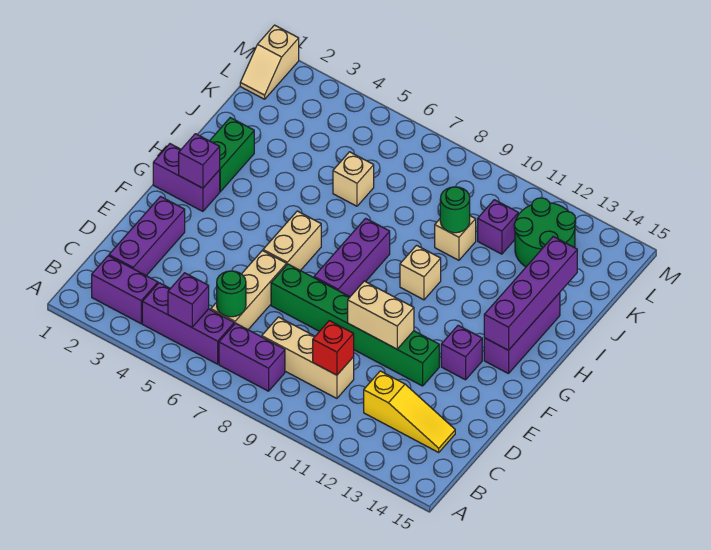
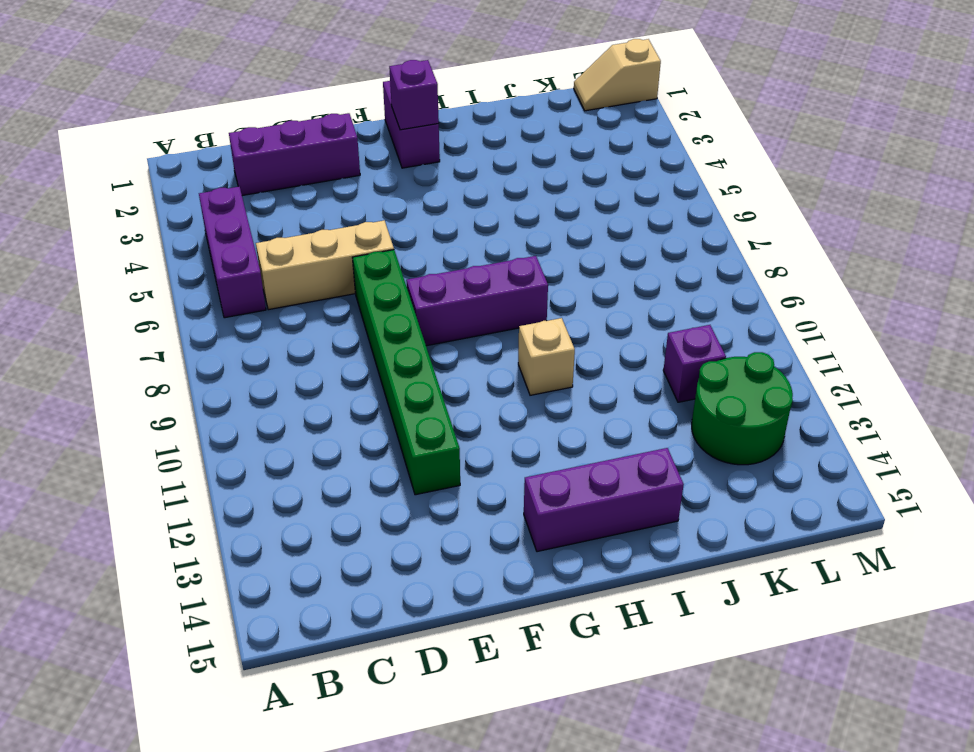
none -> purple brick B2:B3 level 1
none -> purple brick B7:B8 level 1
none -> tan brick C8:C10 level 1

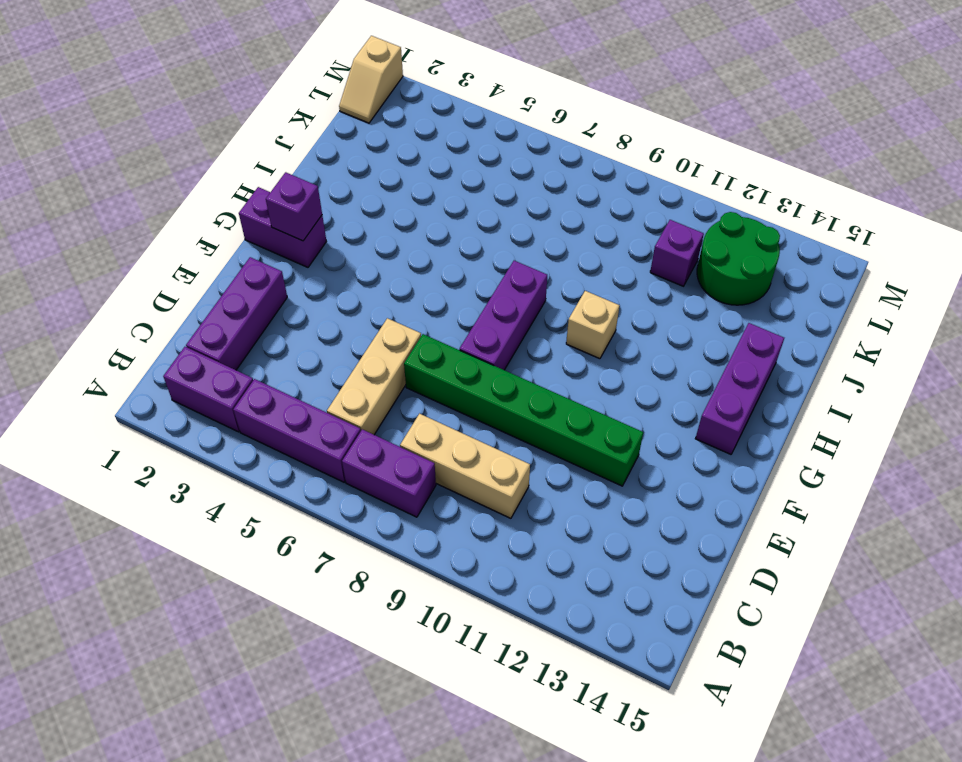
none -> yellow slope C12:C14 level 1 top 12
none -> tan brick F6:G6 level 1
none -> purple brick F13 level 1

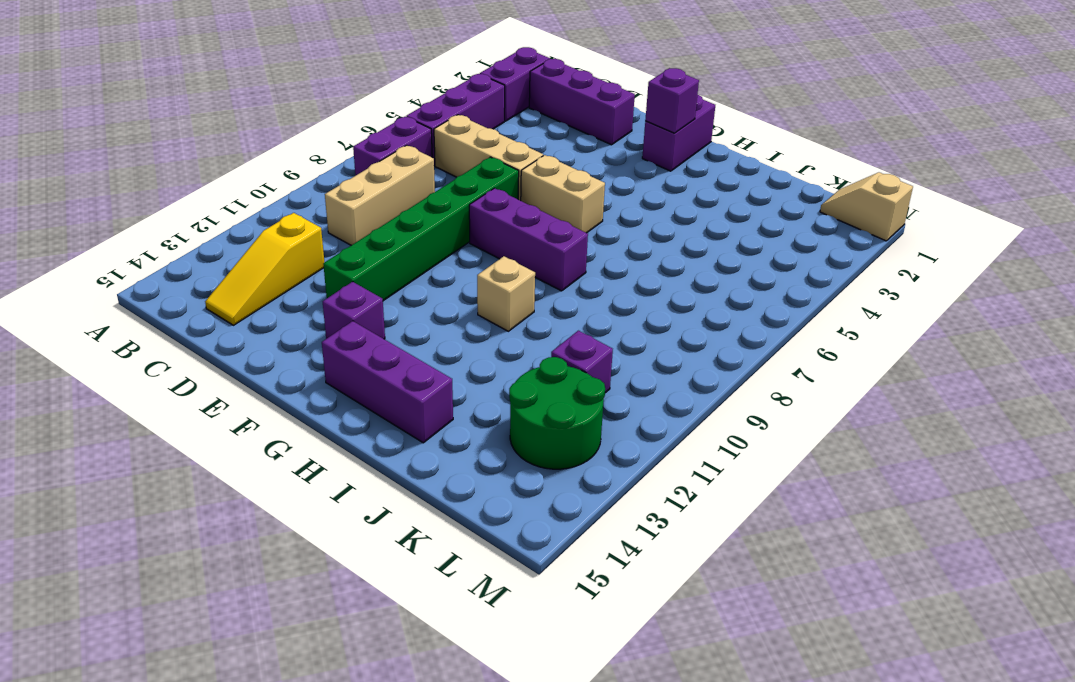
none -> green brick H2:I2 level 1
none -> tan brick J6 level 1
none -> tan brick J10 level 1

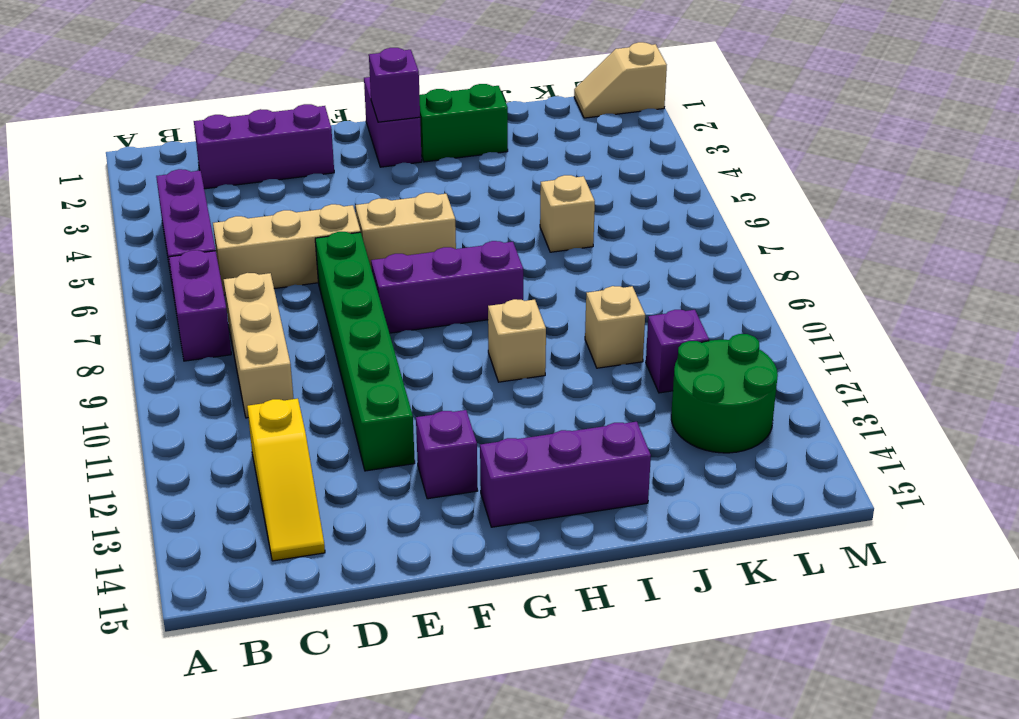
none -> purple brick B2:B3 level 1
none -> purple brick B5 level 2
none -> green round brick C6 level 2

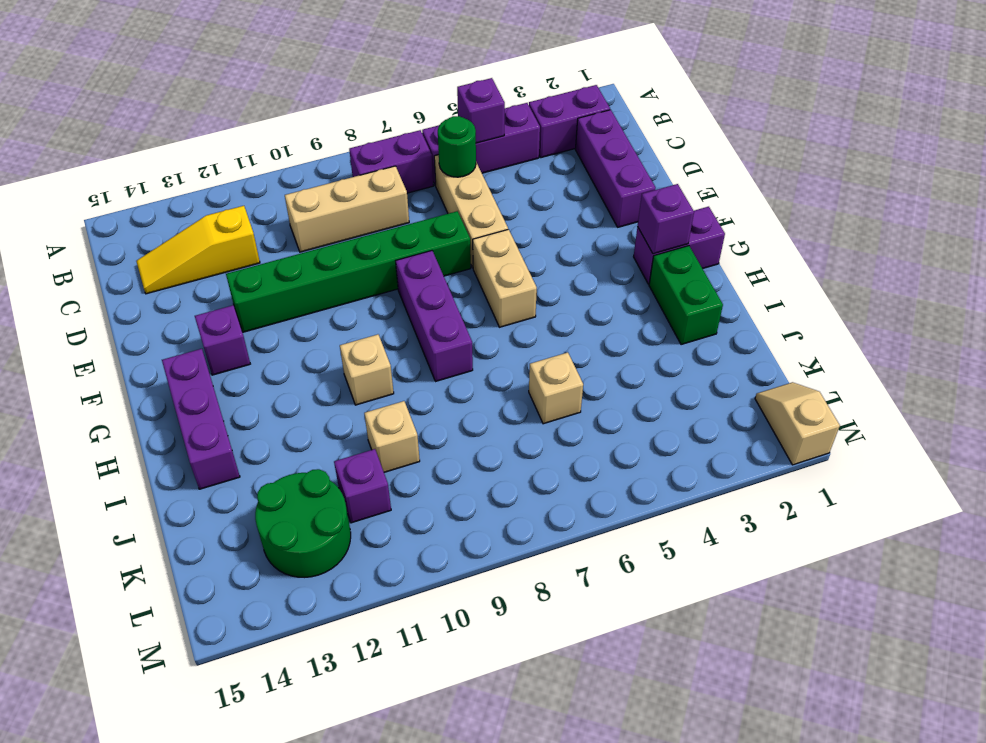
none -> red brick C10 level 2
none -> tan brick E10:E11 level 2
none -> purple brick G14:J14 level 2

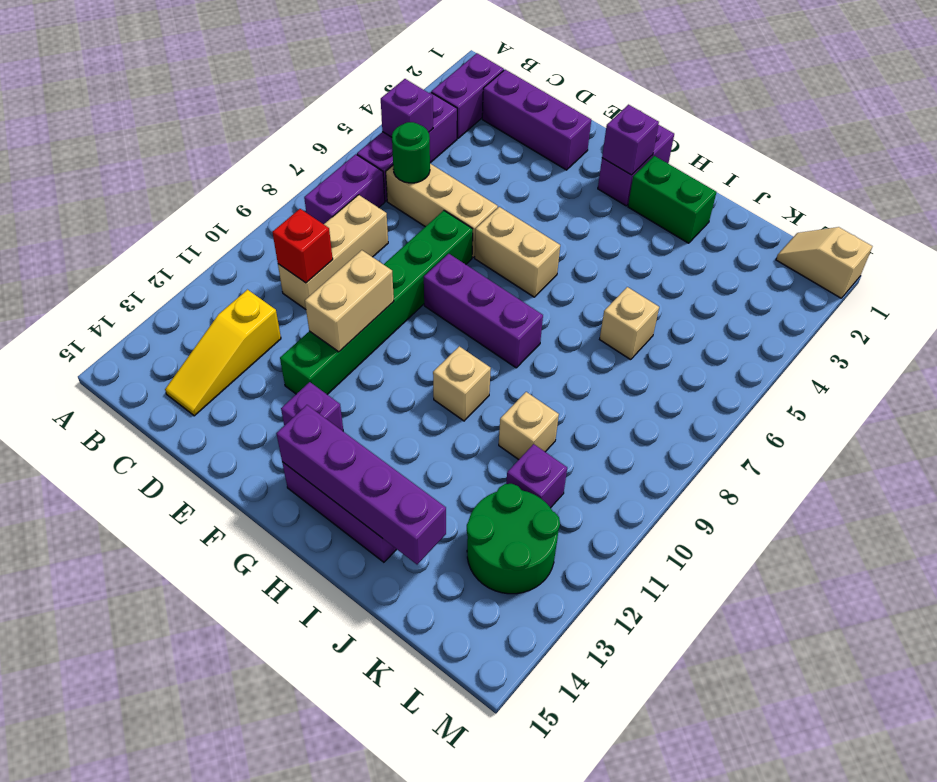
none -> green round brick J10 level 2

